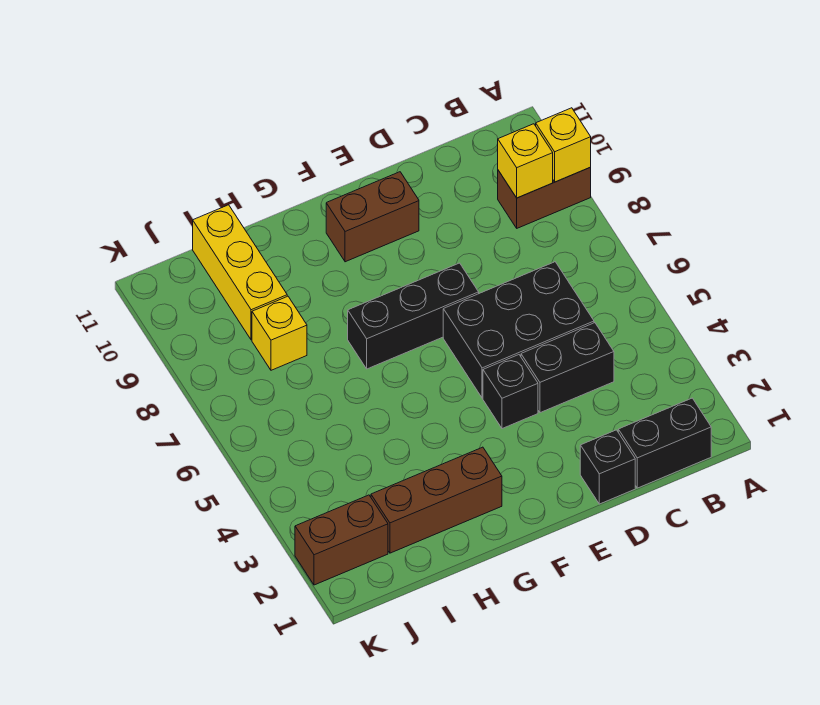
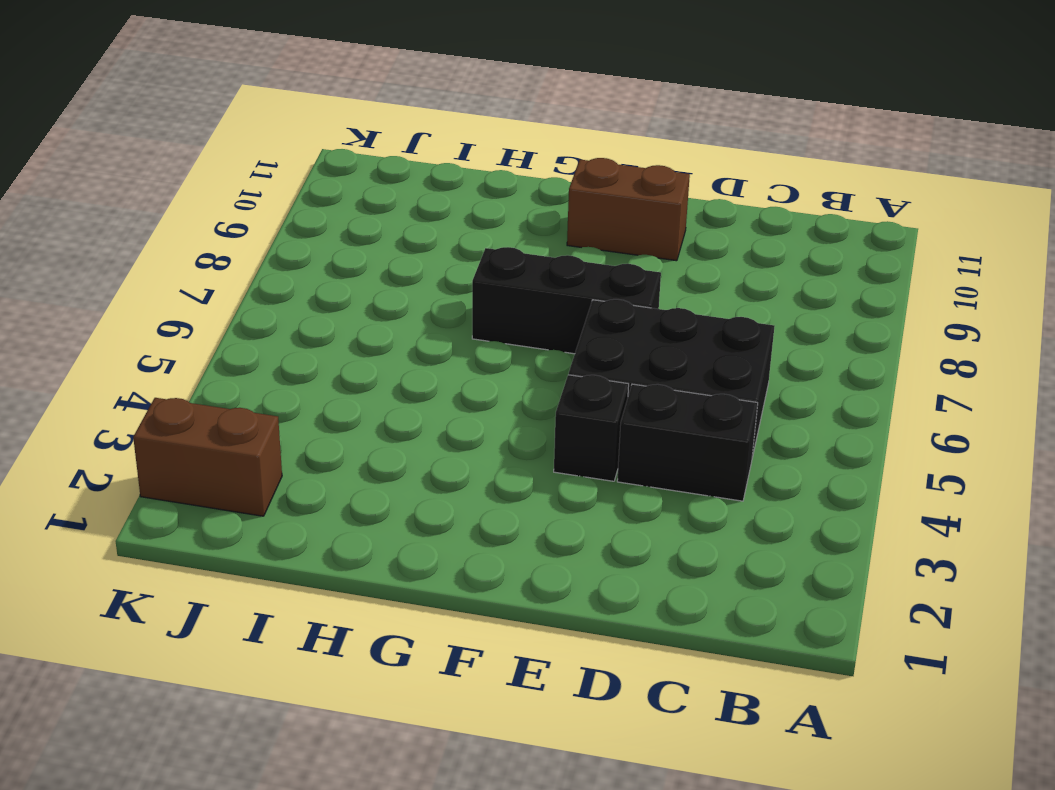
none -> brown brick A9:B9 level 1
none -> black brick B1:C1 level 1
none -> black brick D1 level 1

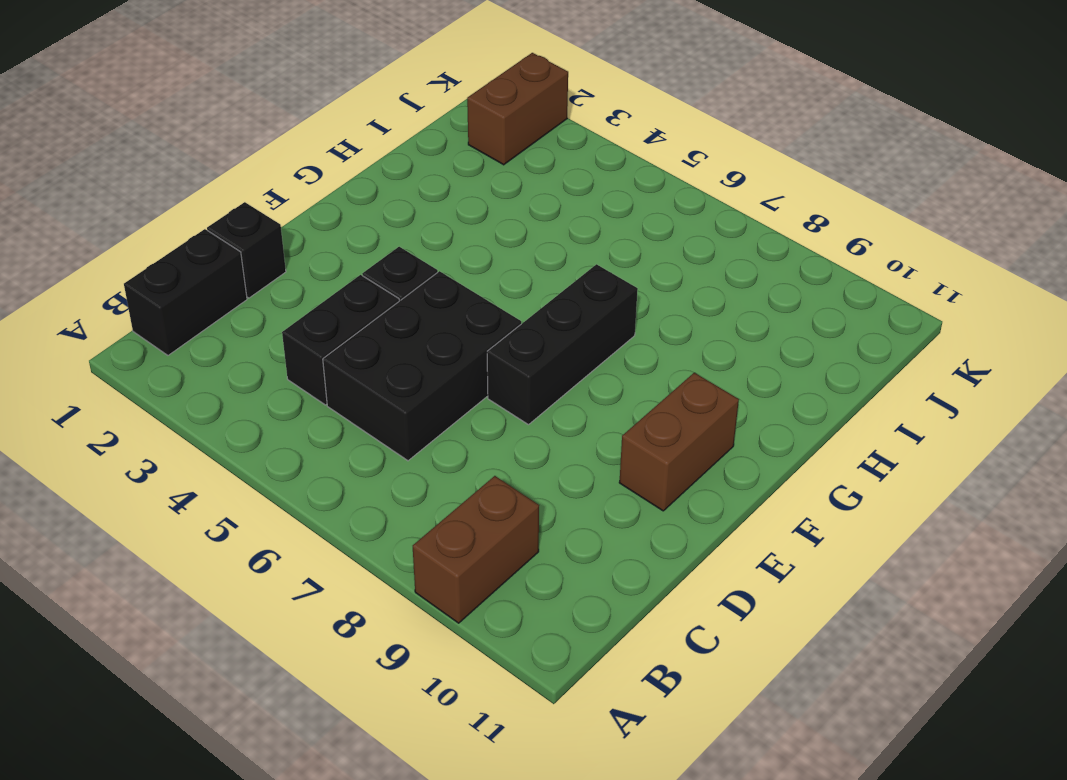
none -> brown brick G2:I2 level 1
none -> yellow brick I8 level 1
none -> yellow brick I9:I11 level 1

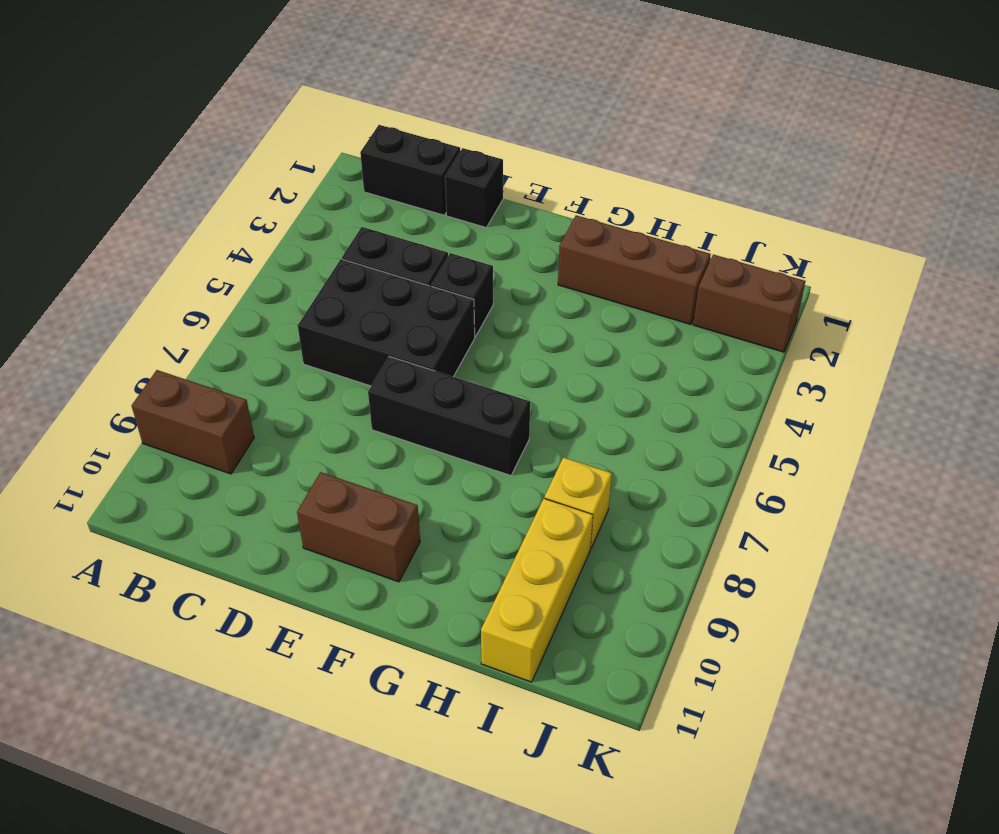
none -> yellow brick A9 level 2
none -> yellow brick B9 level 2

